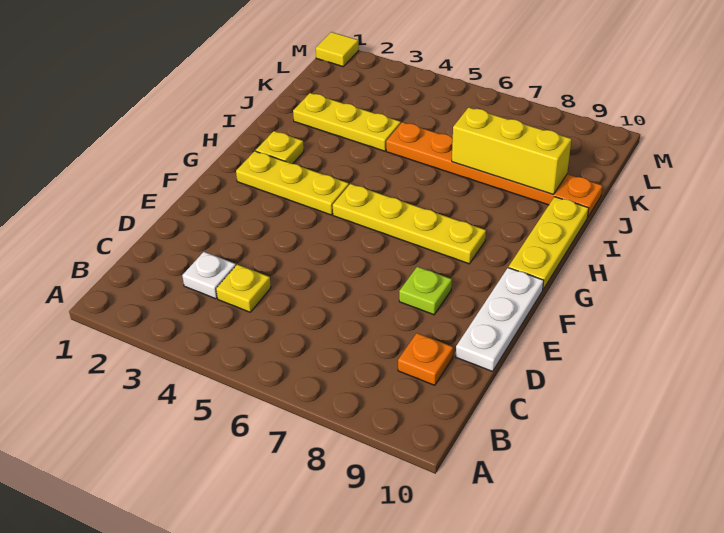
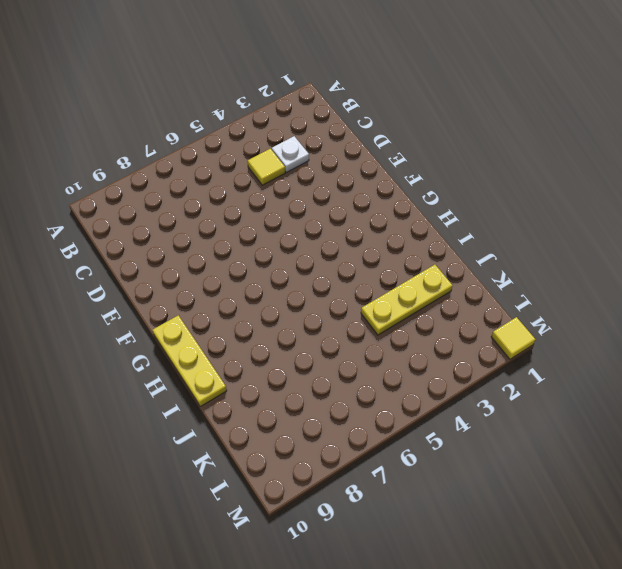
yellow tile C4 level 1 -> yellow plate C4 level 1
none -> orange plate C9 level 1
none -> white plate D10:F10 level 1
none -> lime plate E8 level 1

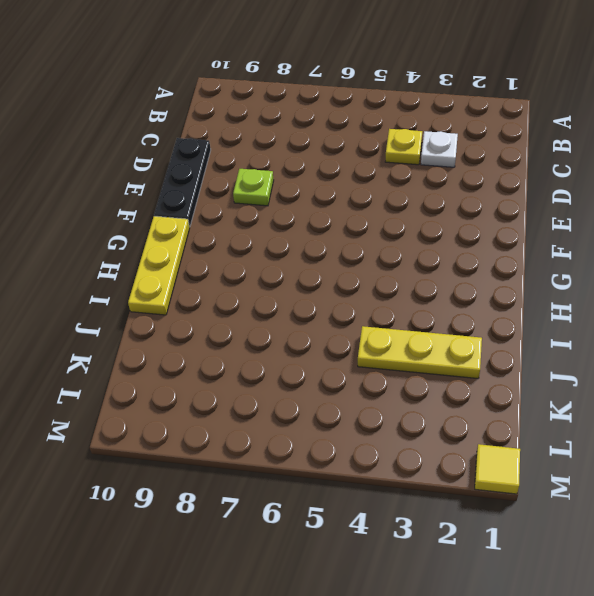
black plate D10:F10 level 1 -> white plate D10:F10 level 1
none -> orange plate C9 level 1
none -> yellow plate G2:G4 level 1
none -> yellow plate G5:G8 level 1

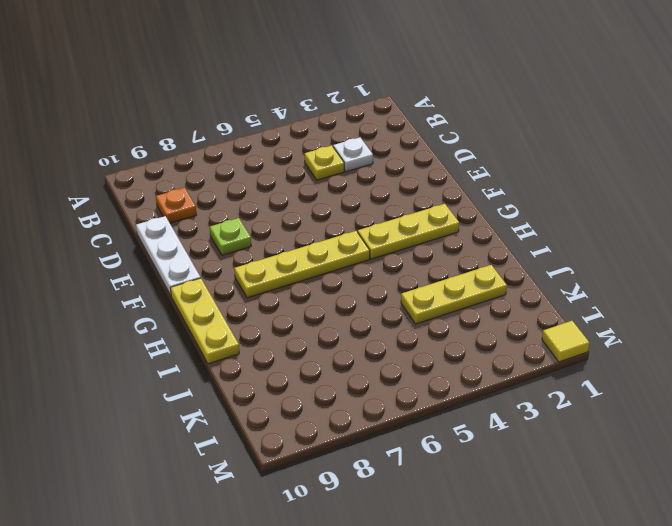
none -> yellow plate H2 level 1
none -> orange plate J5:J10 level 1
none -> yellow brick J7:J9 level 2

